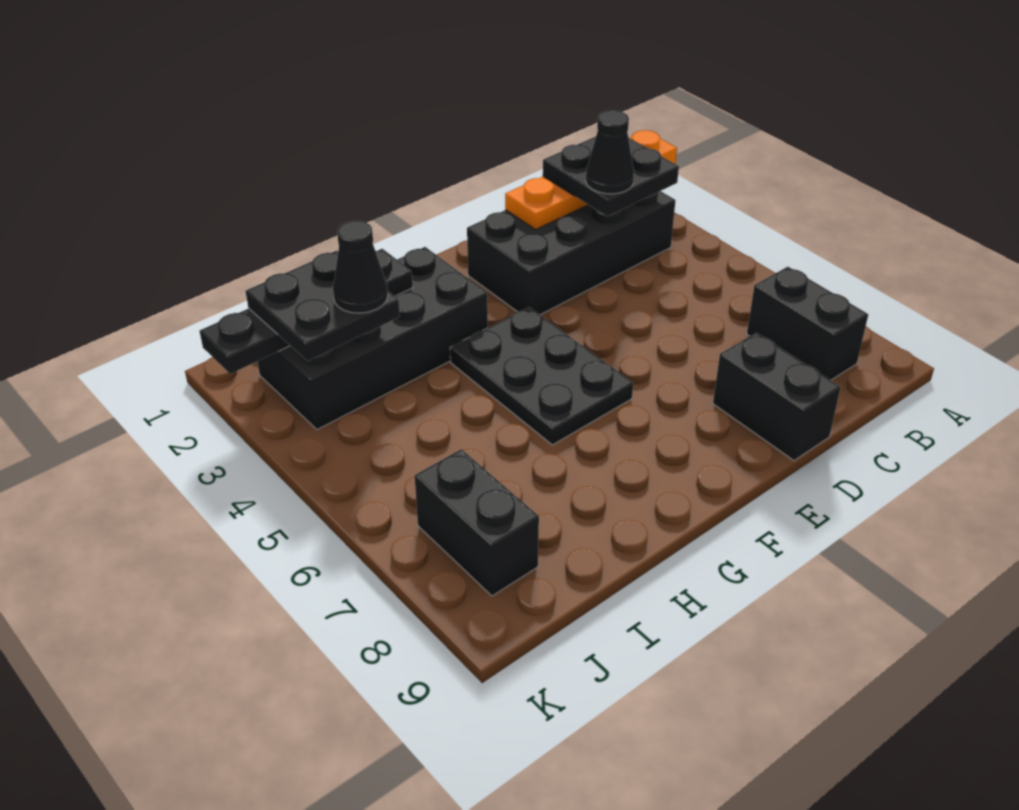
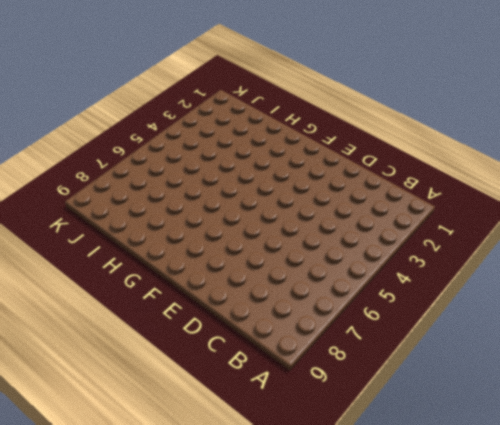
none -> black brick B2:E3 level 1
none -> black brick B7:B8 level 1
none -> black brick D8:D9 level 1

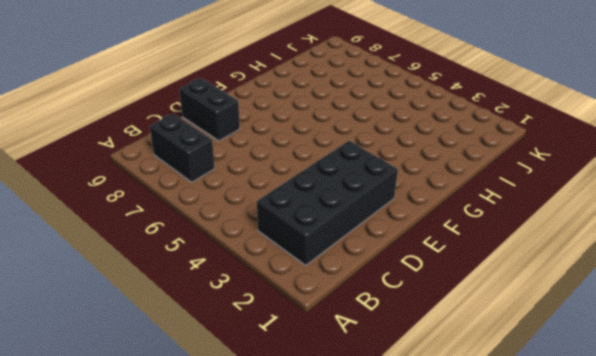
none -> black plate F4:G6 level 1
none -> black brick G2:J3 level 1
none -> black brick J7:J8 level 1

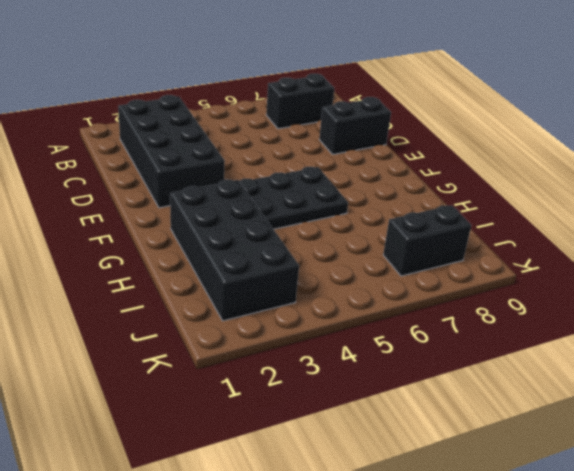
none -> orange plate A2:D2 level 2
none -> black plate H2:K2 level 2
none -> black plate B2:C3 level 3

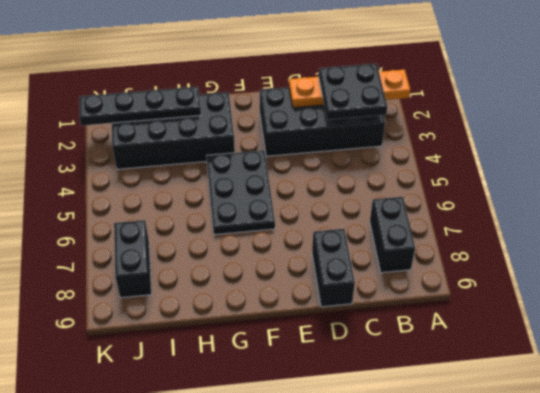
none -> black plate I2:J3 level 3
none -> black cone C3 level 4
none -> black cone I3 level 4

